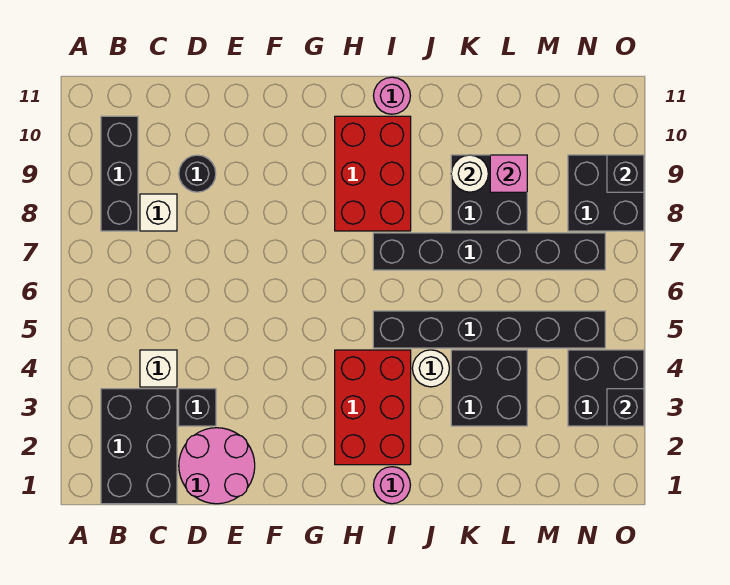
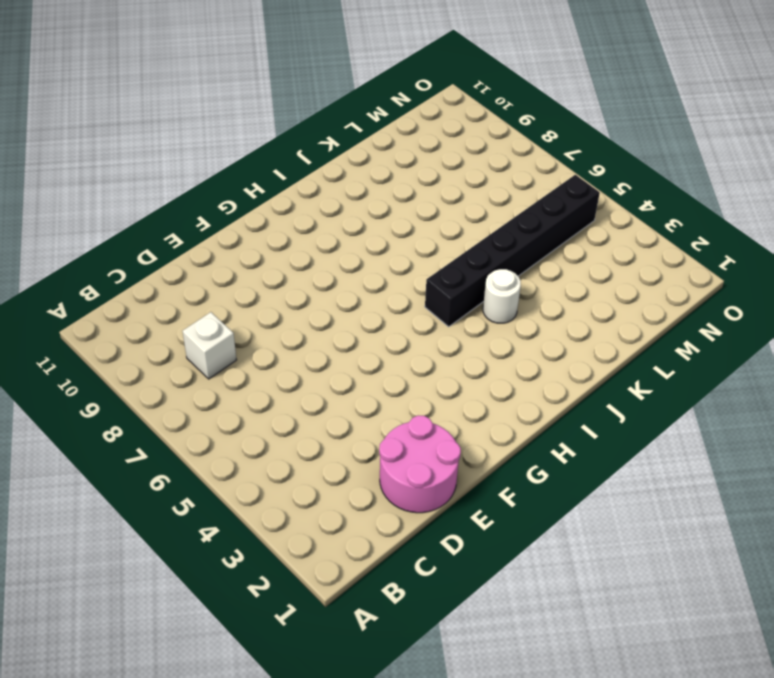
none -> black brick B1:C3 level 1
none -> black brick B8:B10 level 1
none -> white brick C4 level 1

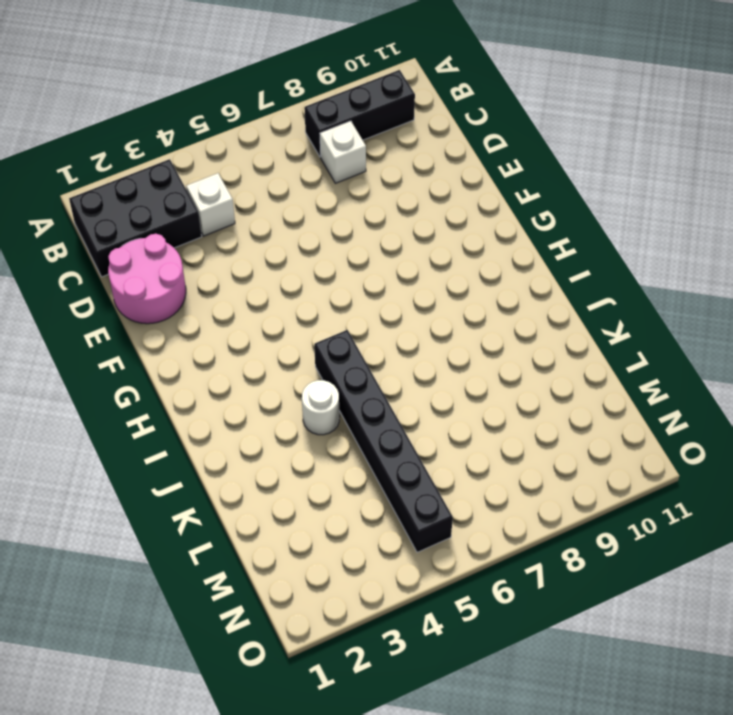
none -> black brick D3 level 1
none -> black round brick D9 level 1
none -> red brick H2:I4 level 1

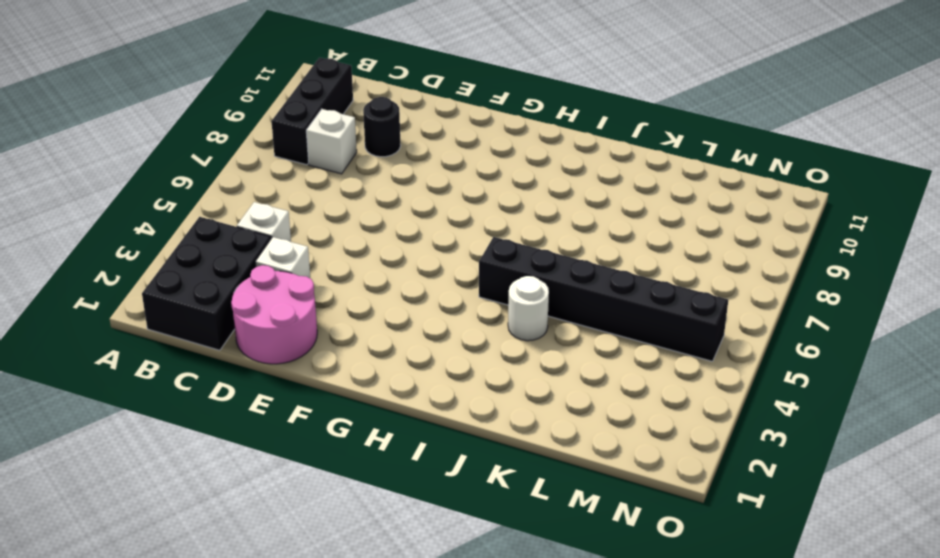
white brick D3 level 1 -> black brick D3 level 1
none -> red brick H2:I4 level 1
none -> red brick H8:I10 level 1
none -> pink round brick I1 level 1

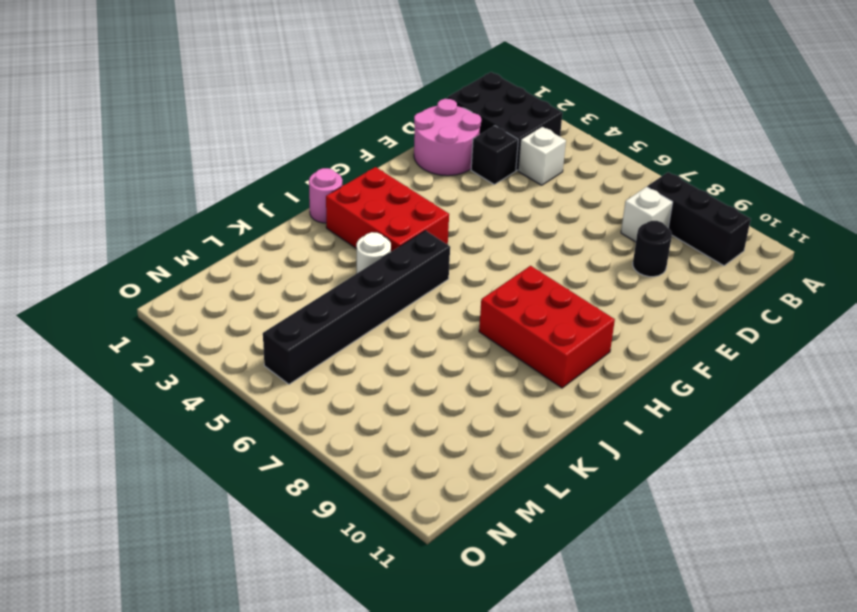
none -> black brick I7:N7 level 1
none -> pink round brick I11 level 1
none -> black brick K3:L4 level 1

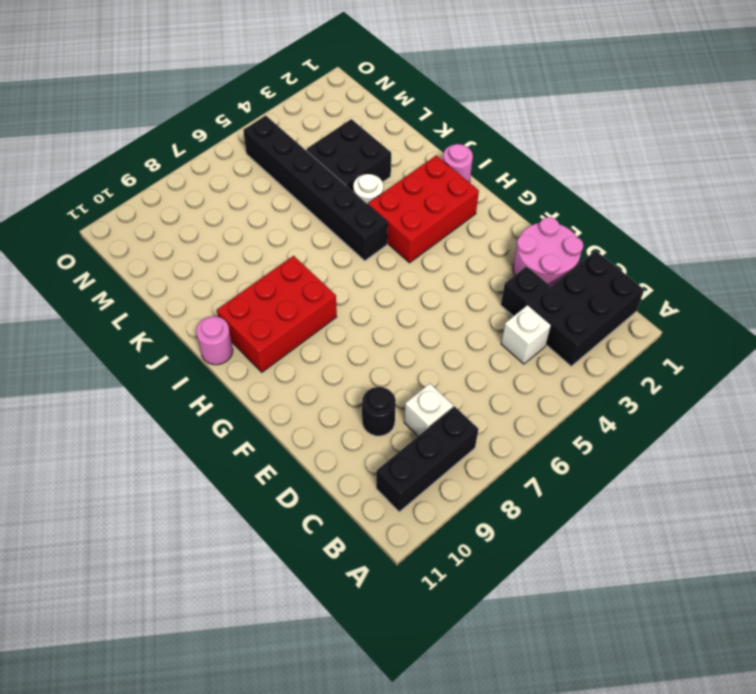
none -> black brick I7:N7 level 1
none -> black brick K8:L9 level 1
none -> black brick N3:O4 level 1

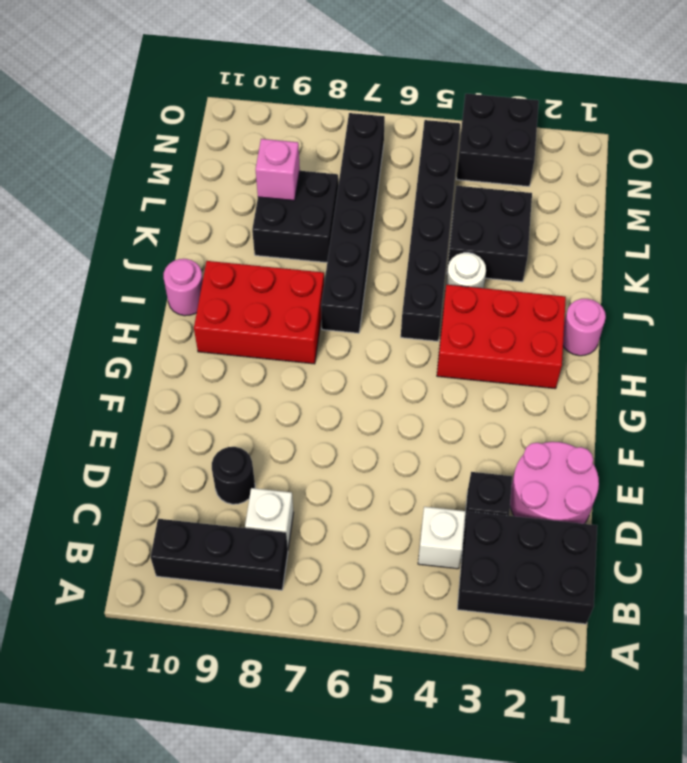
none -> black brick N8:O9 level 1
none -> white round brick K9 level 2
none -> black brick O3 level 2

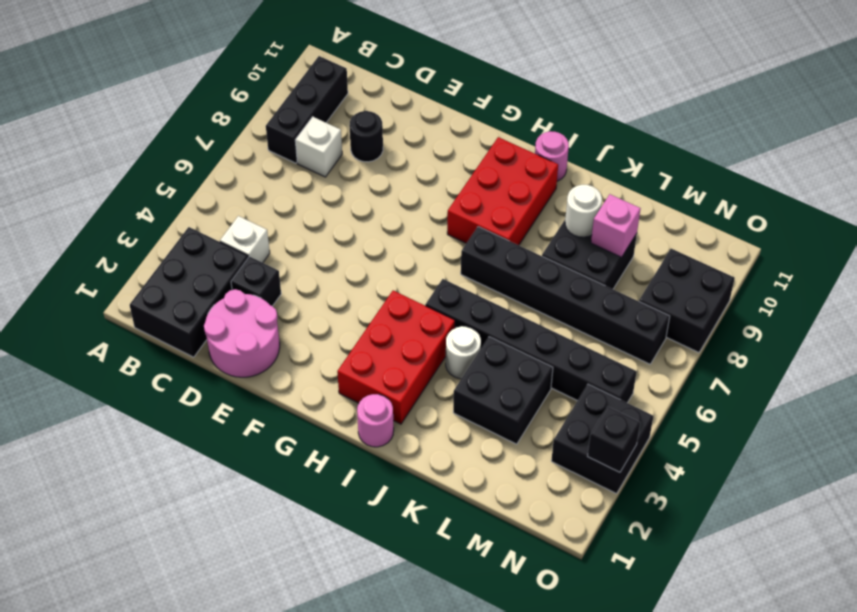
none -> black brick O9 level 2

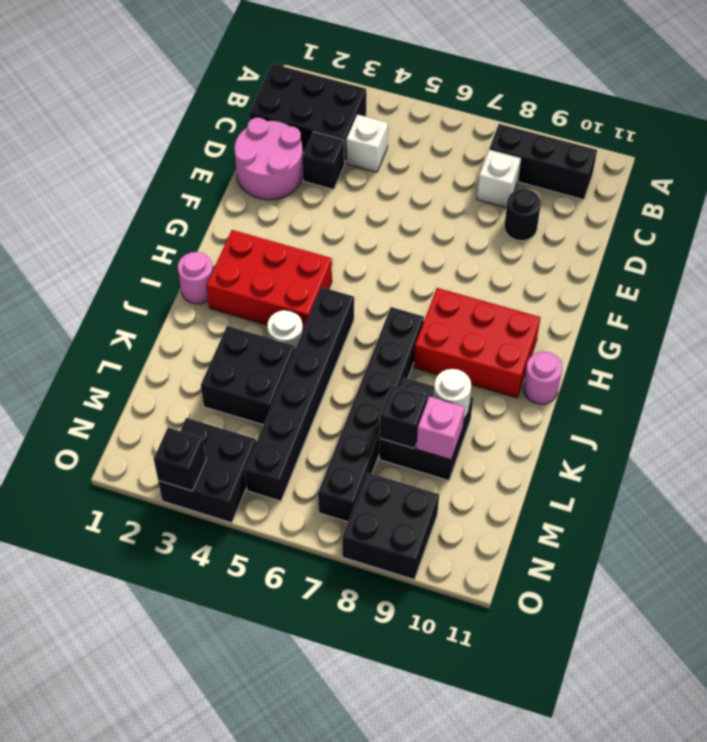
black brick L8 level 2 -> black brick O9 level 2

